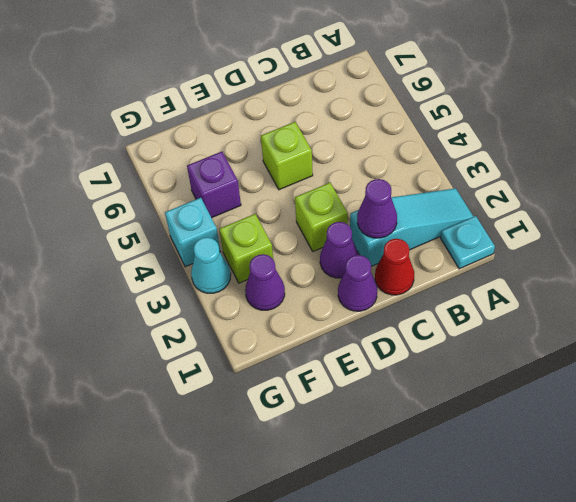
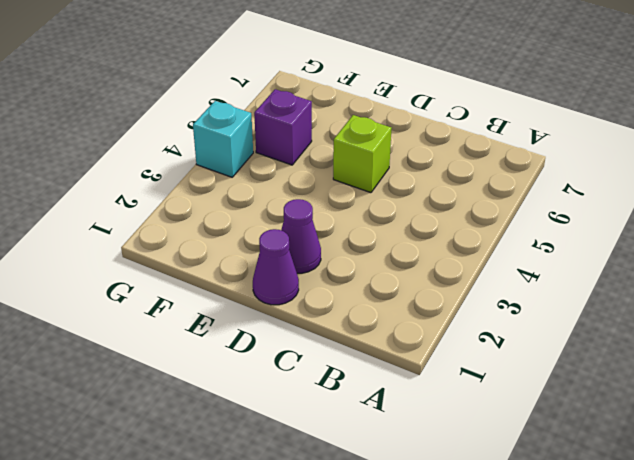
none -> cyan plate A1 level 1
none -> cyan slope A2:C2 level 1 top C
none -> red cone C1 level 1

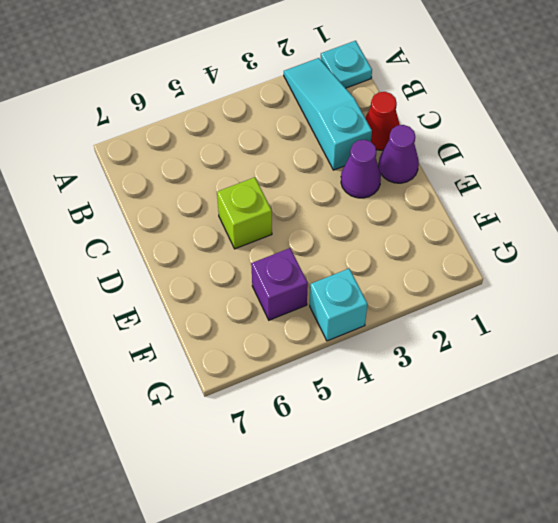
none -> lime brick D3 level 1
none -> purple cone F2 level 1
none -> lime brick F3 level 1

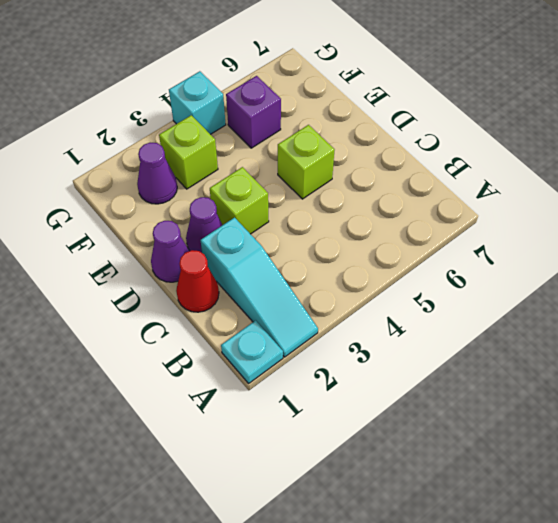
none -> cyan cone G3 level 1
none -> purple cone C2 level 2

